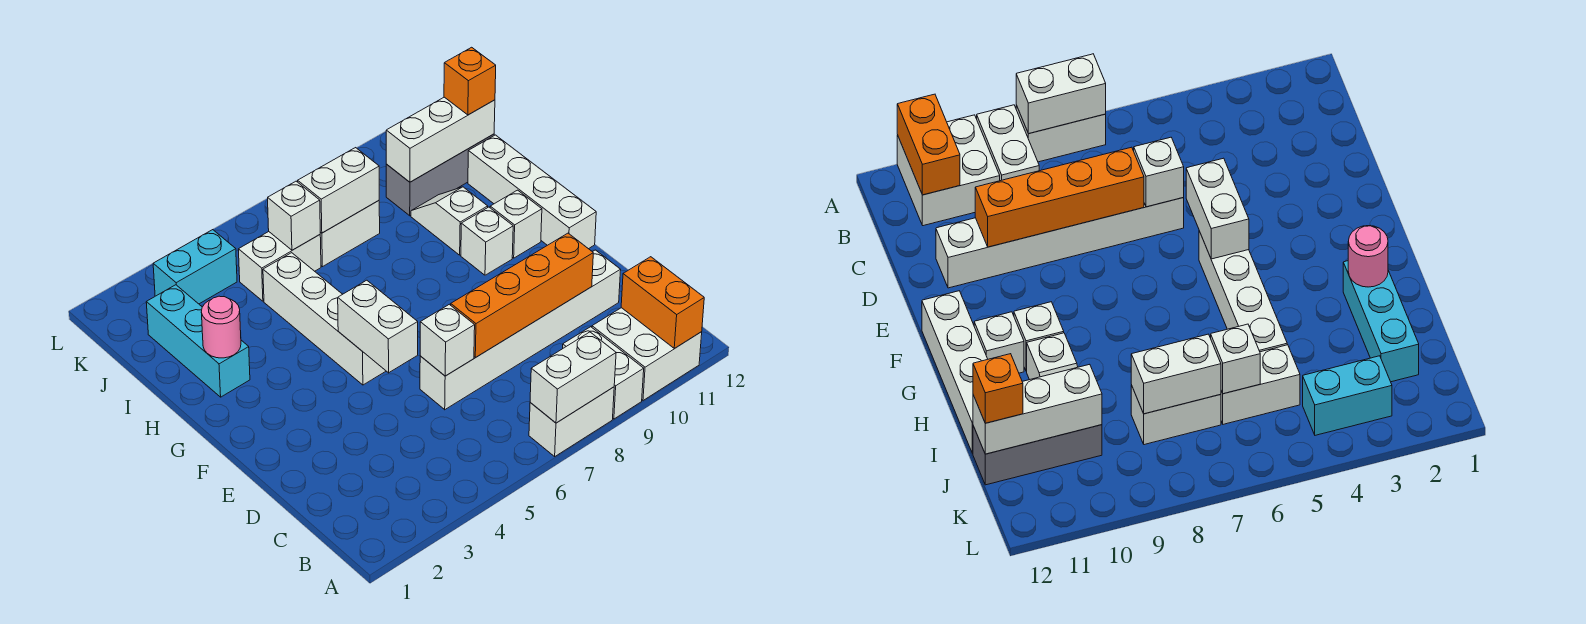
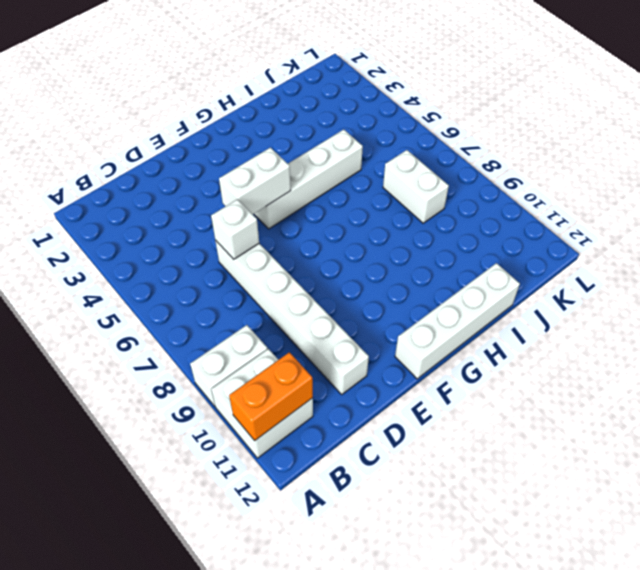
none -> white brick A7:A8 level 1
none -> white brick G10 level 1
none -> white brick G11 level 1

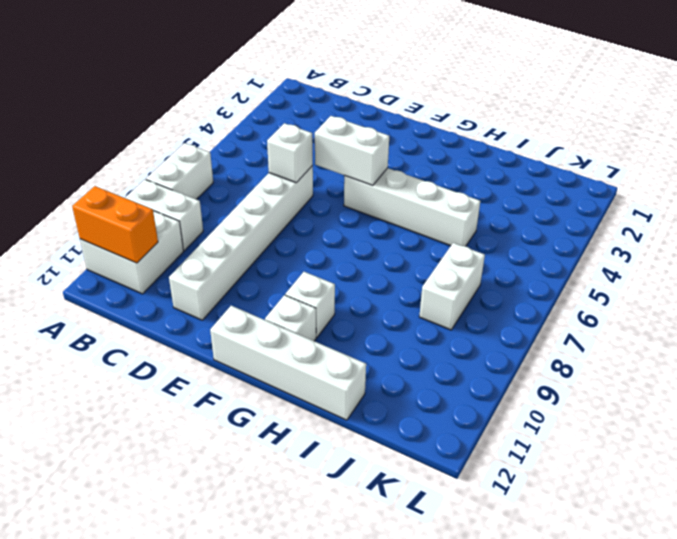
none -> cyan brick H2:J2 level 1
none -> white slope H10:I10 level 1 top H
none -> white brick J5:J6 level 1

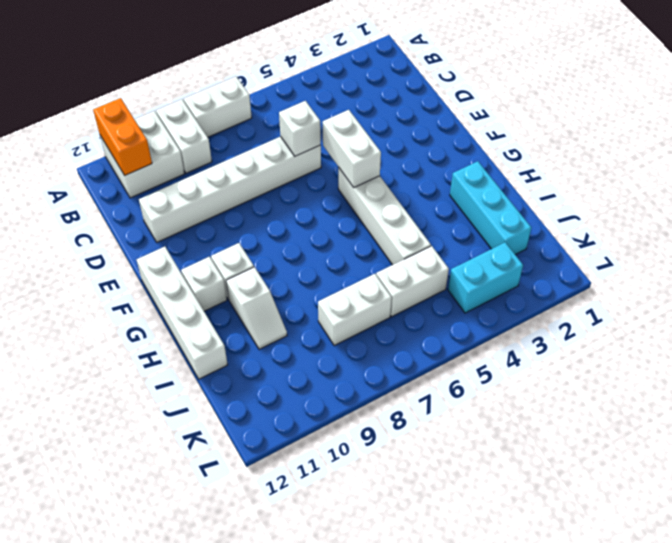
none -> grey brick J10:J12 level 1
none -> white brick A7:A8 level 2
none -> orange brick D7:D10 level 2

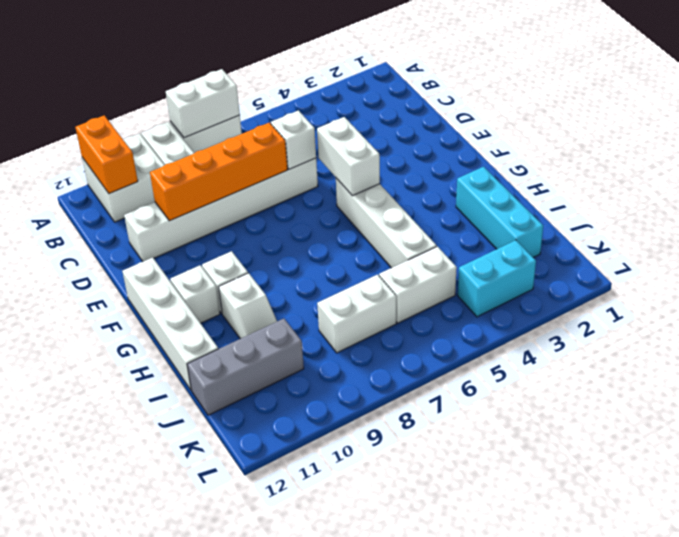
none -> pink round brick H2 level 2
none -> white brick J6 level 2
none -> white brick J7:J8 level 2

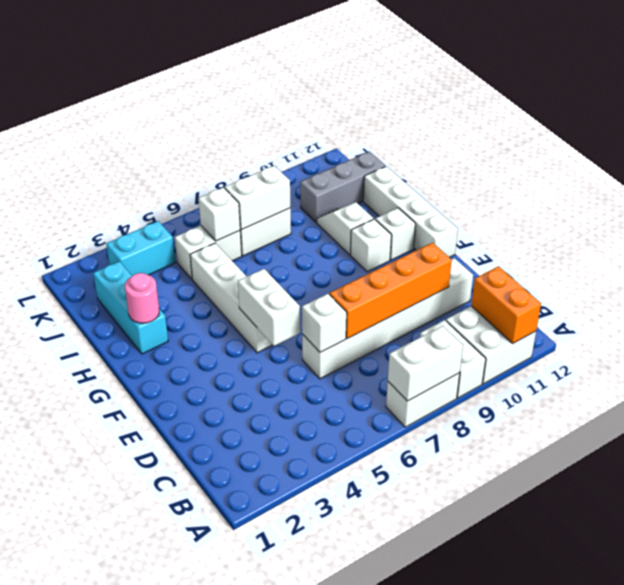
none -> white brick J10:J12 level 2
none -> orange brick J12 level 3

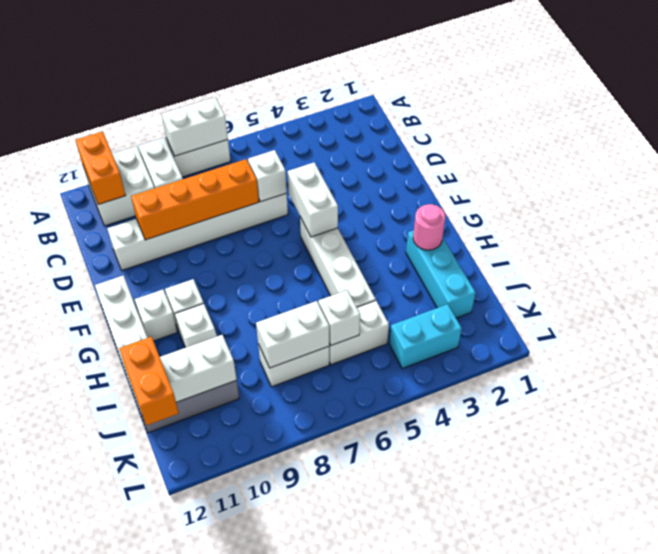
orange brick J12:K12 level 3 -> orange brick J12 level 3

